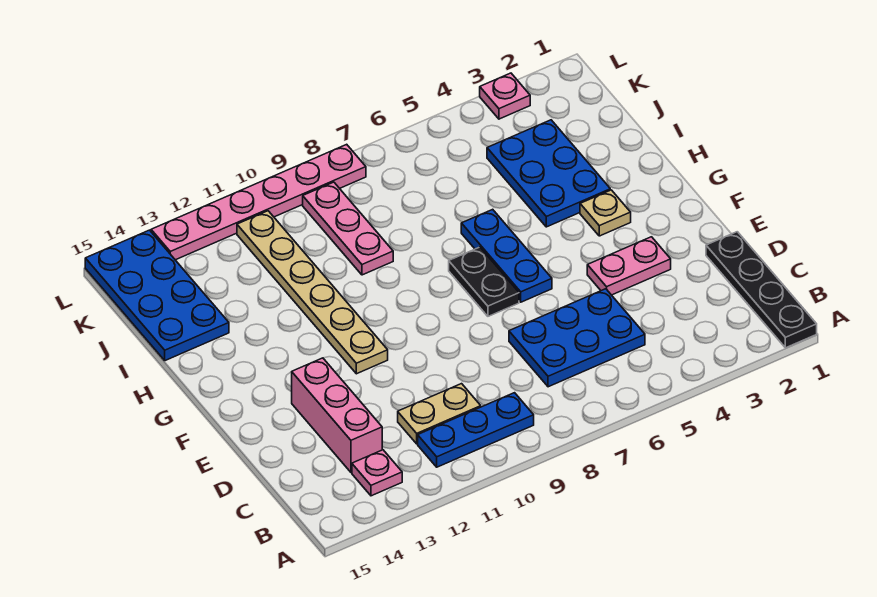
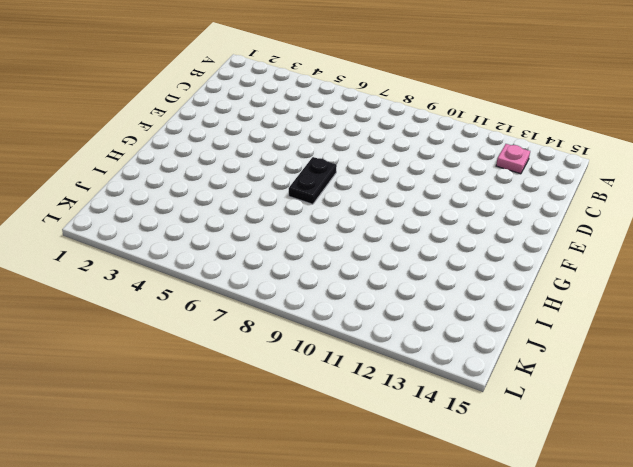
none -> black plate A1:D1 level 1
none -> blue plate B9:B11 level 1
none -> blue plate C5:D7 level 1

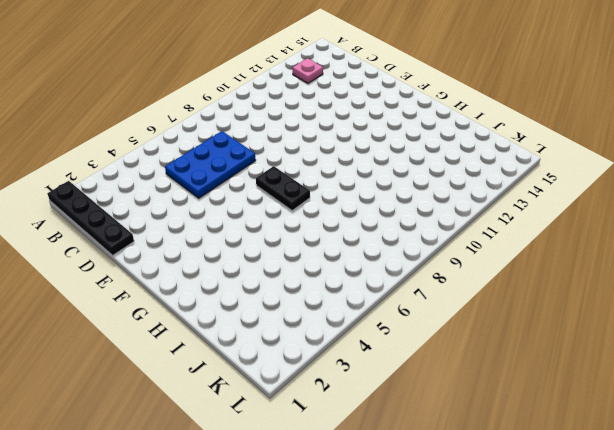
none -> blue plate B9:B11 level 1
none -> tan plate C10:C11 level 1
none -> pink brick C13:E13 level 1

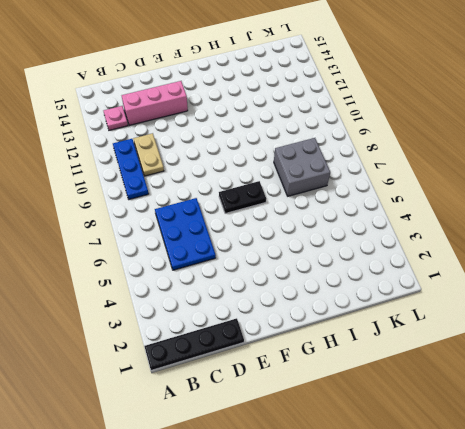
grey brick I7:J8 level 1 -> none
none -> pink plate E3:E4 level 1
none -> blue plate F6:H6 level 1
none -> tan plate F11:K11 level 1

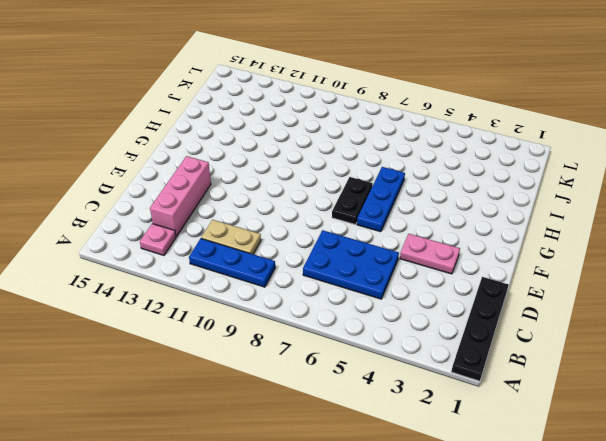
none -> tan plate F11:K11 level 1
none -> tan plate G3 level 1
none -> blue plate H3:J4 level 1

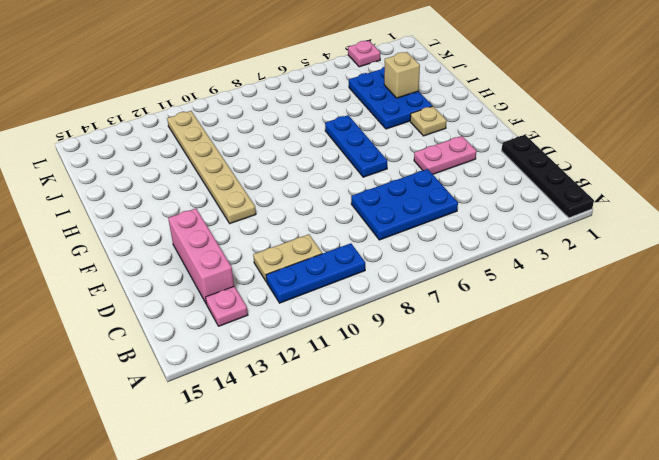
tan brick I3 level 2 -> none
none -> black plate F7:G7 level 1
none -> pink plate I9:K9 level 1
none -> blue plate I14:L15 level 1

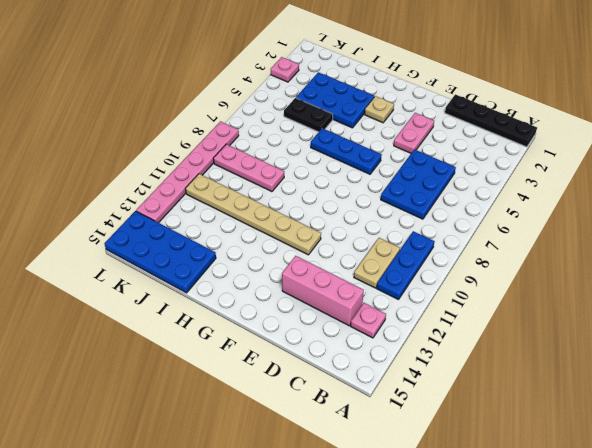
black plate I5:J5 level 1 -> black plate F7:G7 level 1

